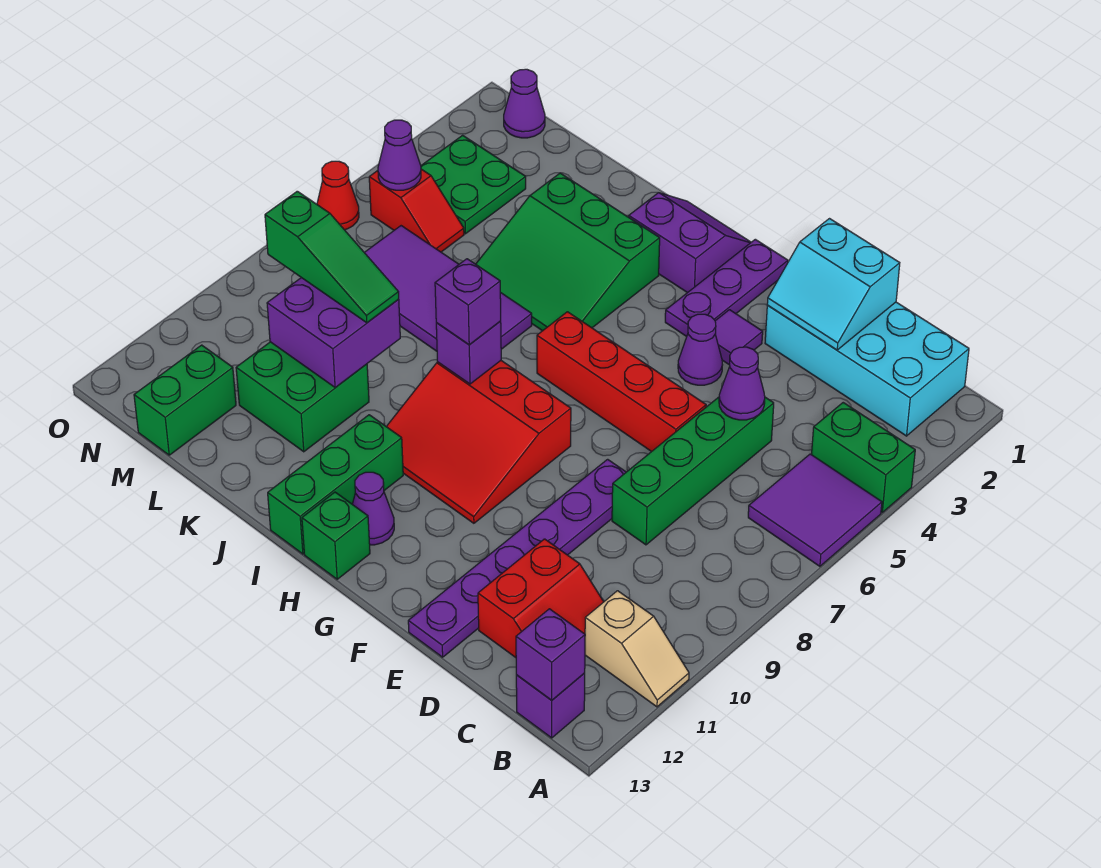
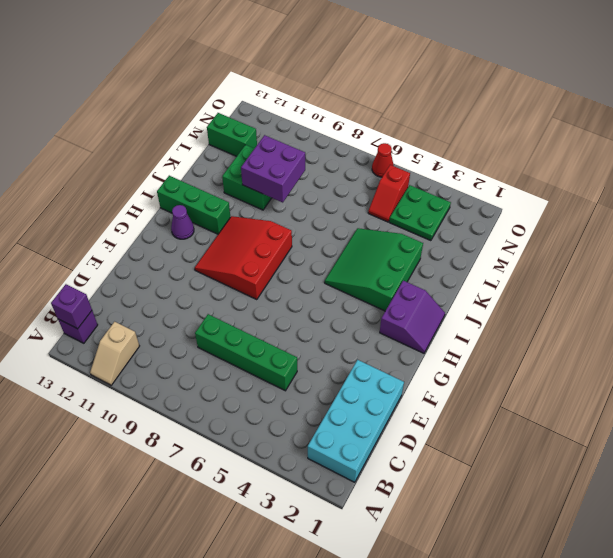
none -> green brick A4:B4 level 1
none -> purple tile A5:B6 level 1
none -> red slope C11:D12 level 1 top D
none -> red brick E6:H6 level 1

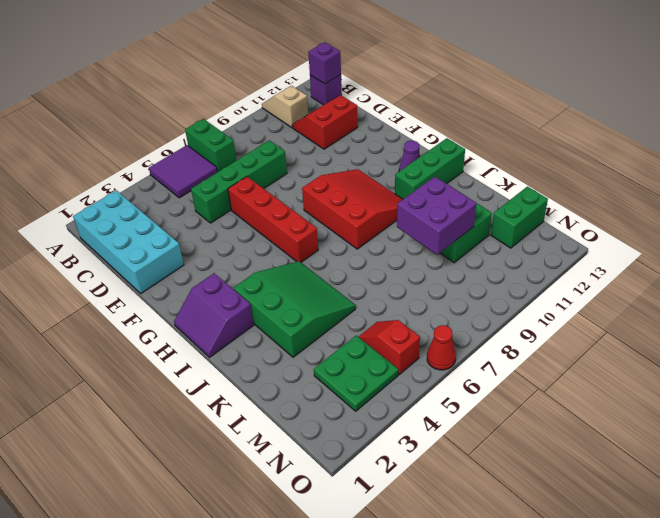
green brick A7:B7 level 1 -> green brick A4:B4 level 1
none -> purple plate E8:E13 level 1
none -> purple tile F3 level 1
none -> purple cone F4 level 1
none -> purple plate G1:G3 level 1

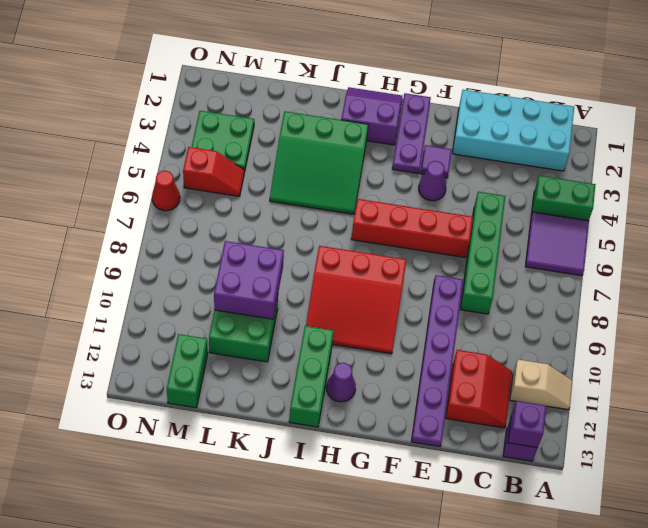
none -> green brick H13 level 1
none -> purple tile J6:M7 level 1
none -> purple cone N1 level 1
none -> cyan slope D1:E2 level 2 top 1

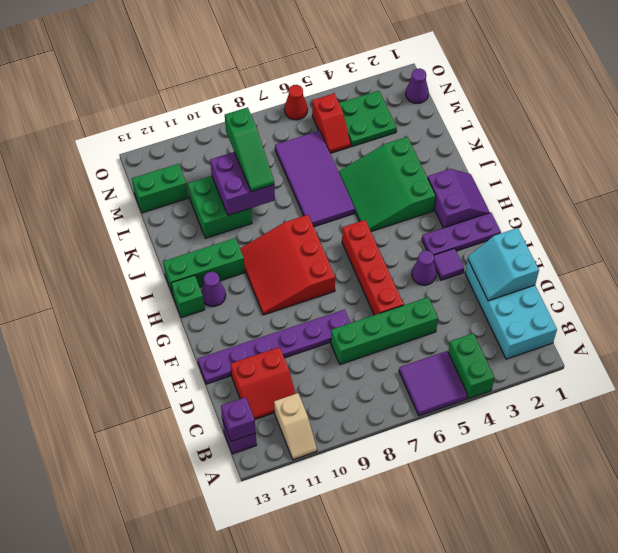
none -> purple cone D5 level 2
none -> purple brick I8 level 2
none -> purple cone N5 level 2
none -> purple brick I8 level 3

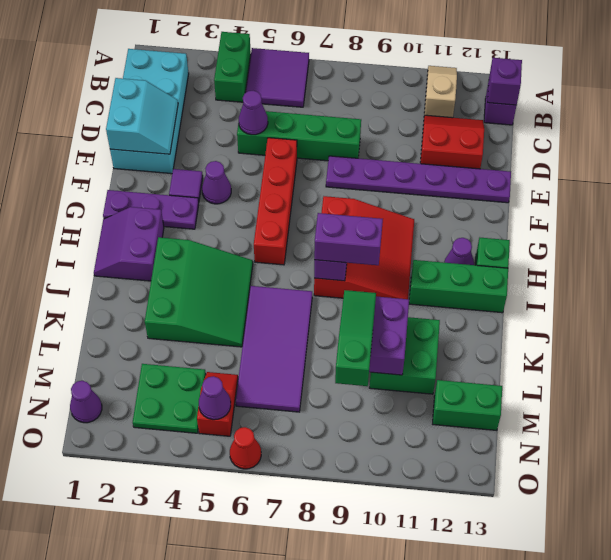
purple brick I8:I9 level 3 -> purple brick I8 level 3

